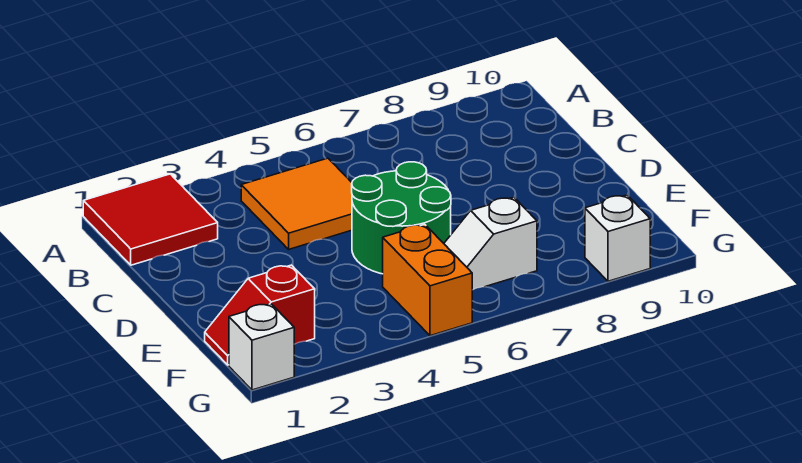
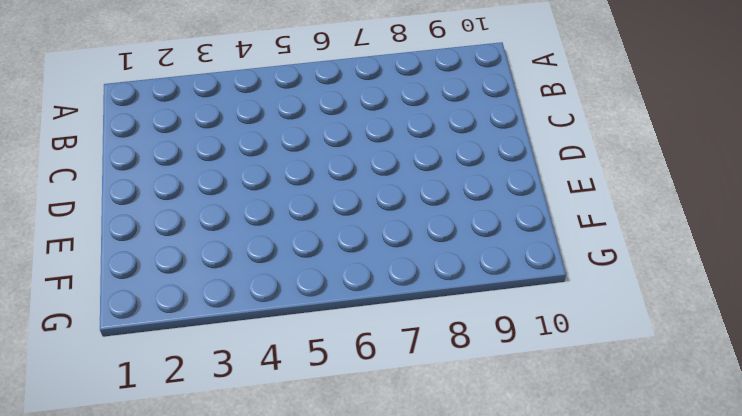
none -> red tile A1:B2 level 1
none -> orange tile B4:C5 level 1

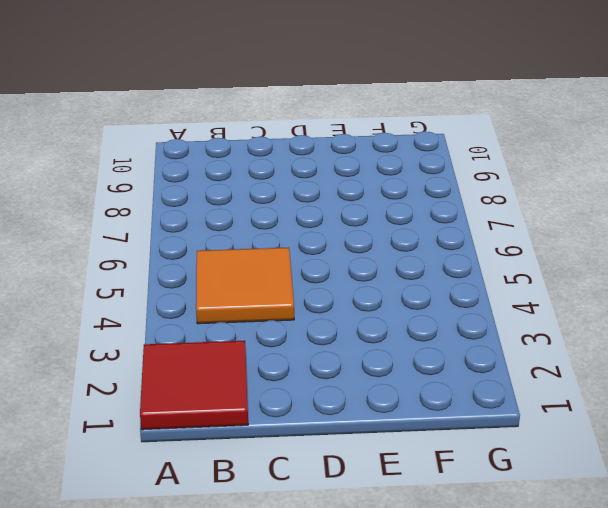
none -> green round brick D5:E6 level 1
none -> red slope F1:F2 level 1 top 2

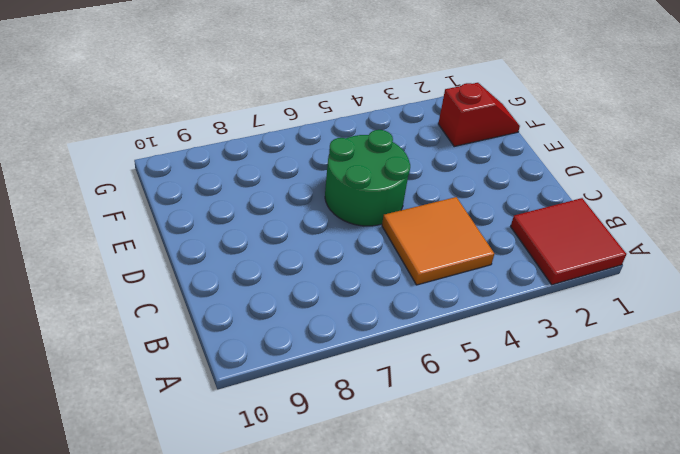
none -> orange brick F5:G5 level 1
none -> white slope F6:F7 level 1 top 7

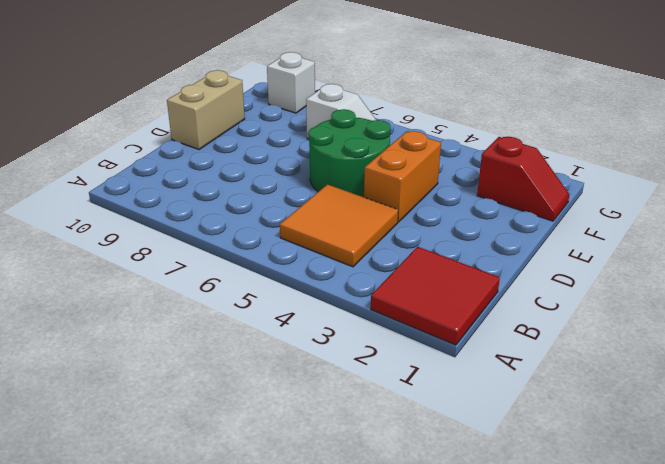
orange brick D4:E4 level 1 -> orange brick F5:G5 level 1
tan brick D10:E10 level 1 -> none
none -> white brick G1 level 1

